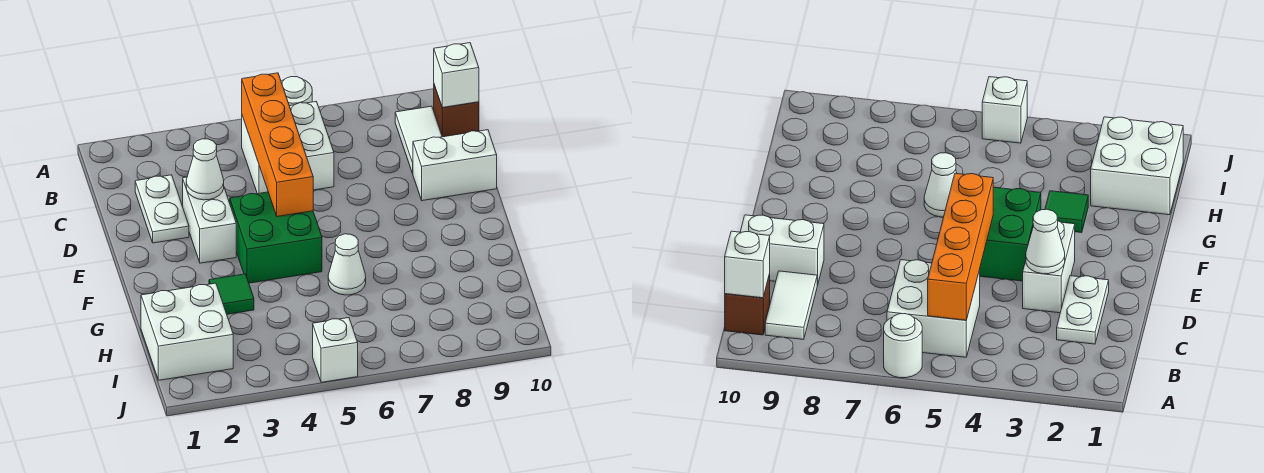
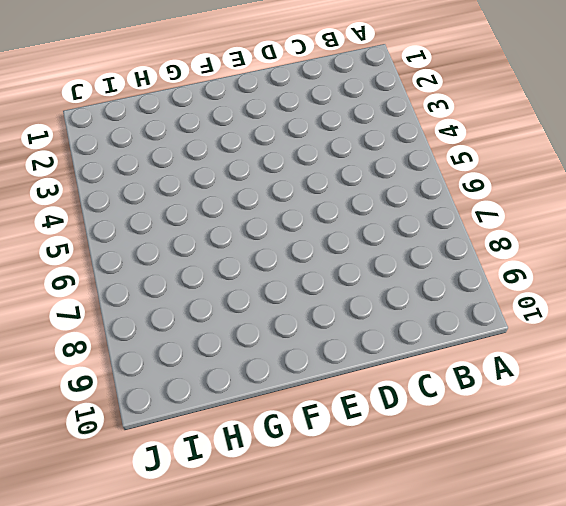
none -> white round brick A6 level 1
none -> white brick B5:C6 level 1
none -> white tile B9:C9 level 1

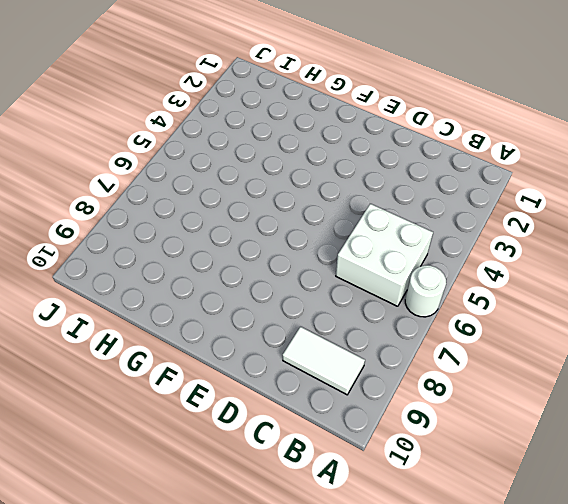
none -> brown brick B10 level 1
none -> white plate C2:D2 level 1
none -> white brick D3:E3 level 1

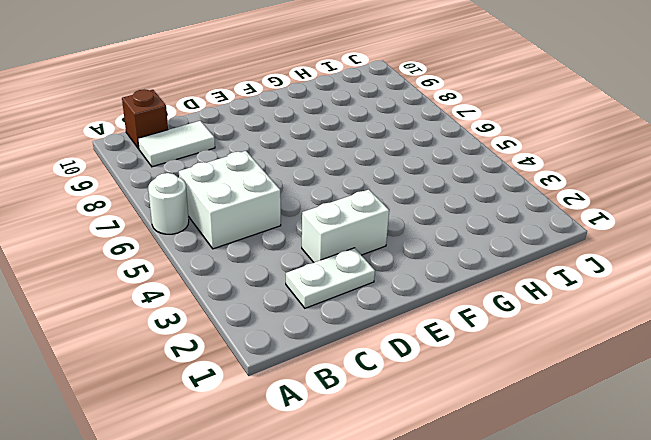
none -> white brick D9:D10 level 1
none -> green brick E4:F5 level 1
none -> green tile G3 level 1

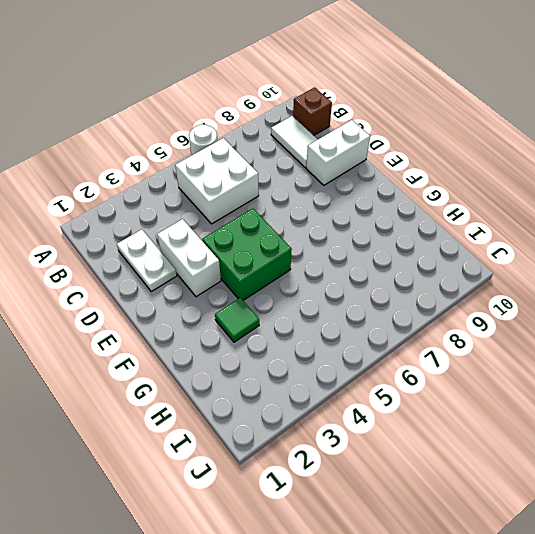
none -> white cone G6 level 1
none -> white brick H1:I2 level 1
none -> white brick J5 level 1

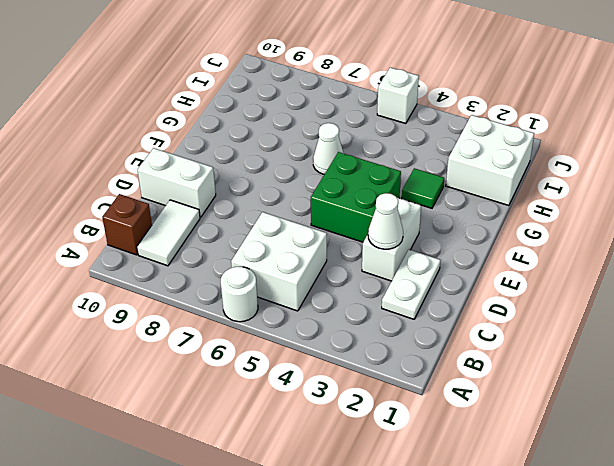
none -> orange brick B5:E5 level 2
none -> white brick B10 level 2

